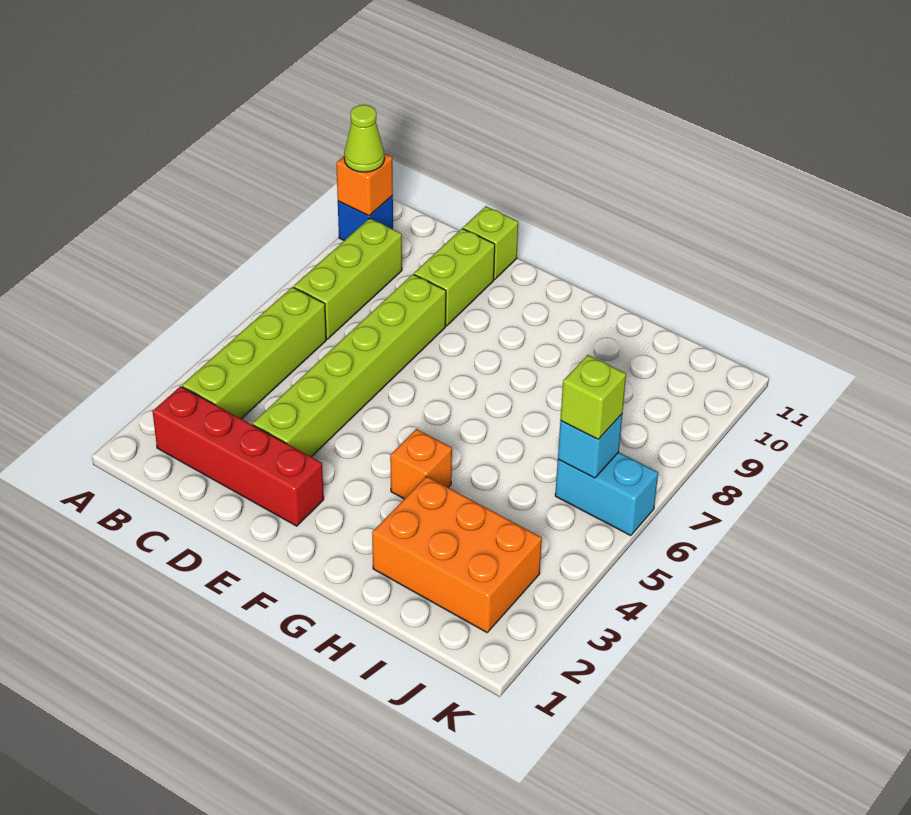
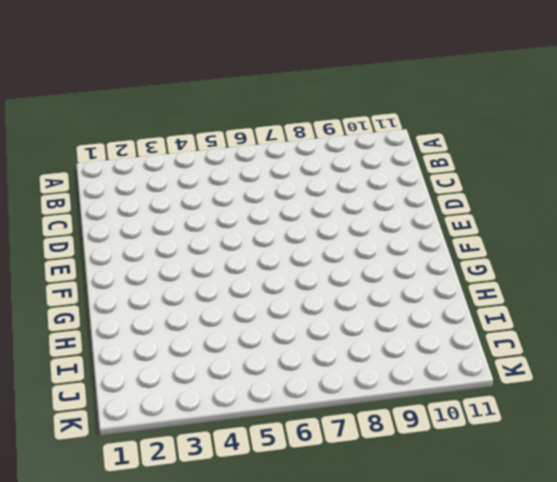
none -> blue brick A10 level 1
none -> red brick B2:E2 level 1
none -> lime brick B3:B6 level 1

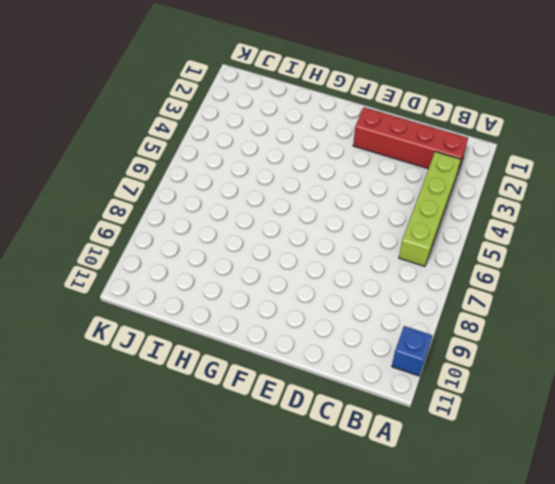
none -> lime brick B7:B9 level 1
none -> lime brick D3:D8 level 1
none -> lime brick D9:D10 level 1

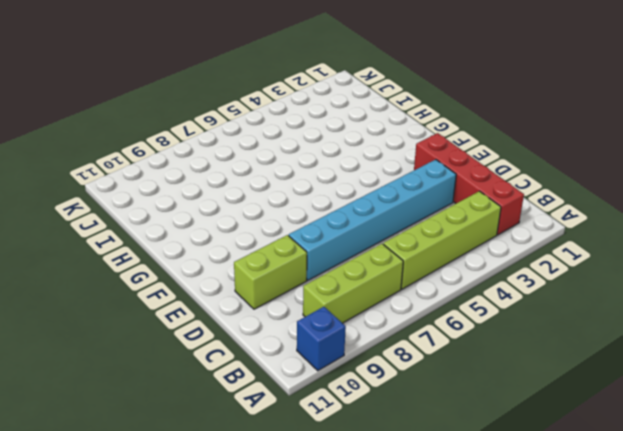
cyan brick D3:D8 level 1 -> lime brick D3:D8 level 1
none -> lime brick D11 level 1
none -> orange brick G4 level 1
none -> orange brick H2:J3 level 1

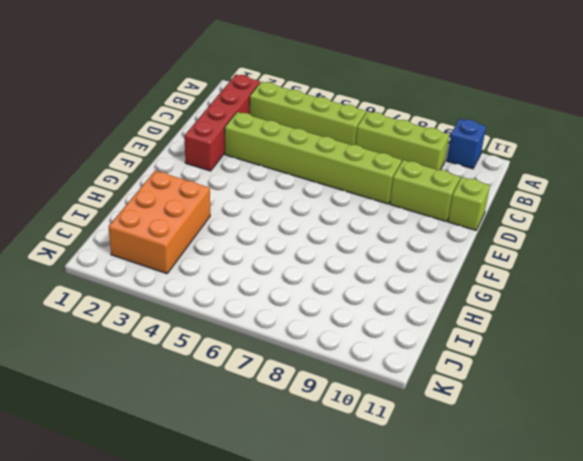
none -> orange brick G4 level 1
none -> cyan brick J6:K6 level 1
none -> orange brick A10 level 2

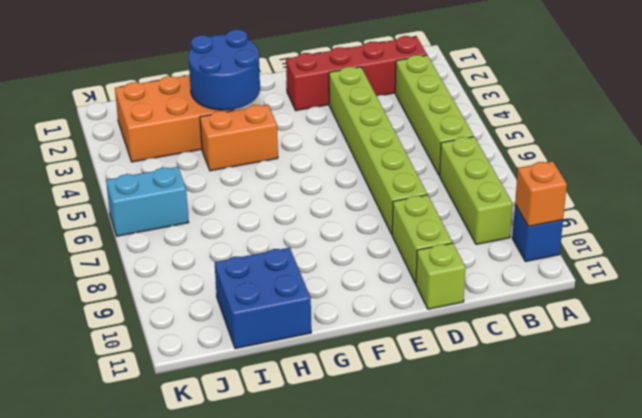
blue round brick G2:H3 level 2 -> none
orange brick G4:H4 level 1 -> orange brick G4 level 1
blue brick H10:I11 level 1 -> none
none -> cyan brick J6 level 2
none -> lime cone A10 level 3
none -> lime brick J6 level 3

